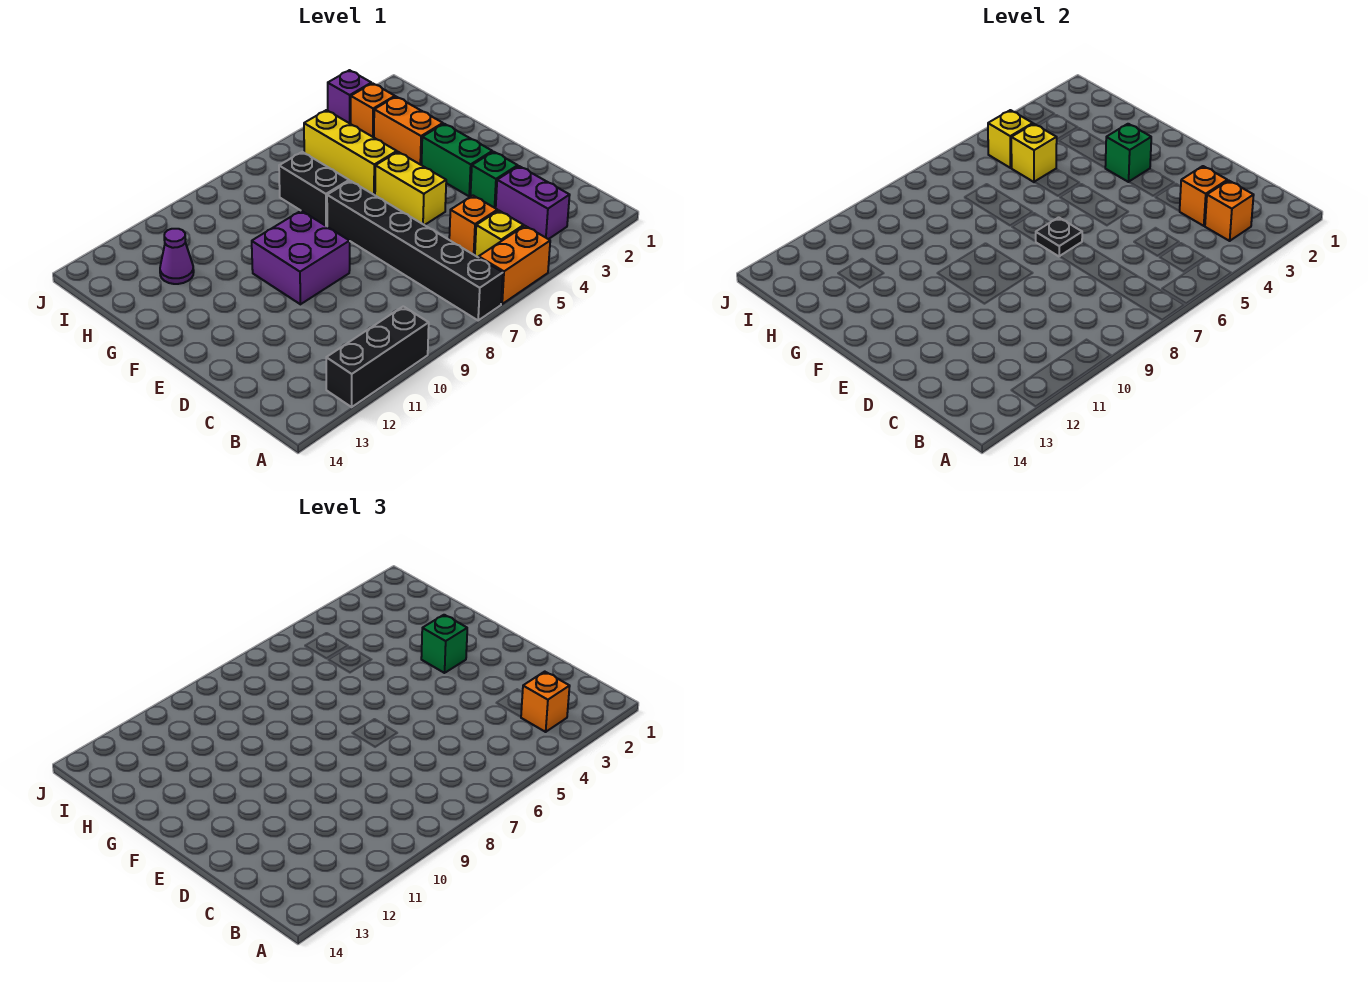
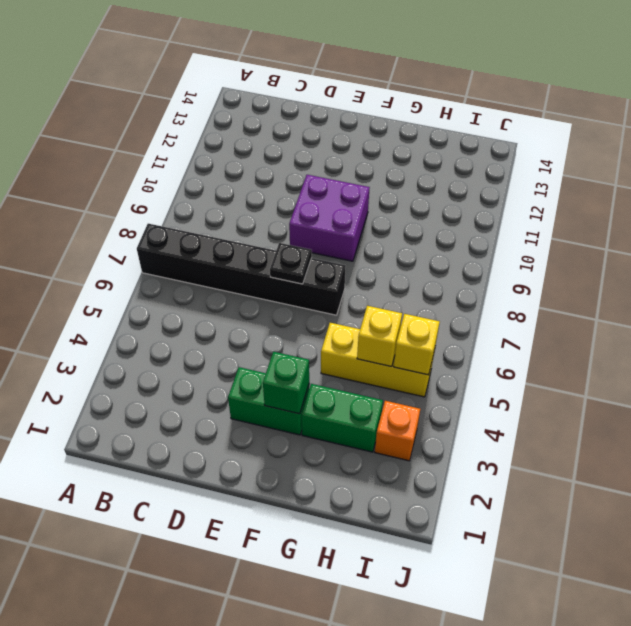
green brick G3:H3 level 1 -> orange brick G3:H3 level 1
none -> orange brick A5:A6 level 1
none -> black brick A10:A12 level 1
none -> purple brick B3:C3 level 1

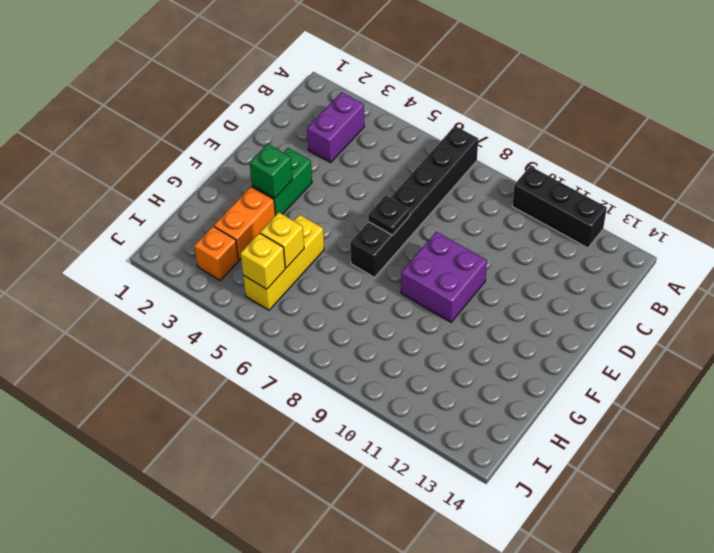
none -> orange brick A5:A6 level 1
none -> yellow brick B5 level 1
none -> orange brick C5 level 1

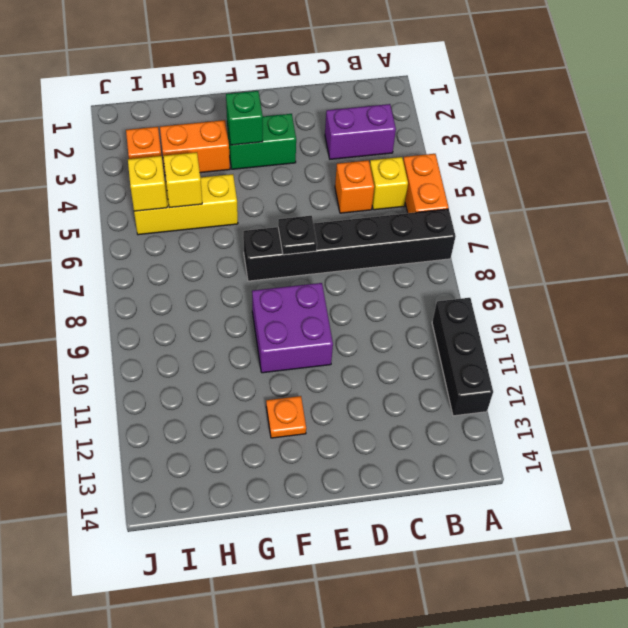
orange plate F12 level 1 -> none
none -> green brick D3 level 1
none -> yellow brick E5:F5 level 1
none -> black brick G7:H7 level 1

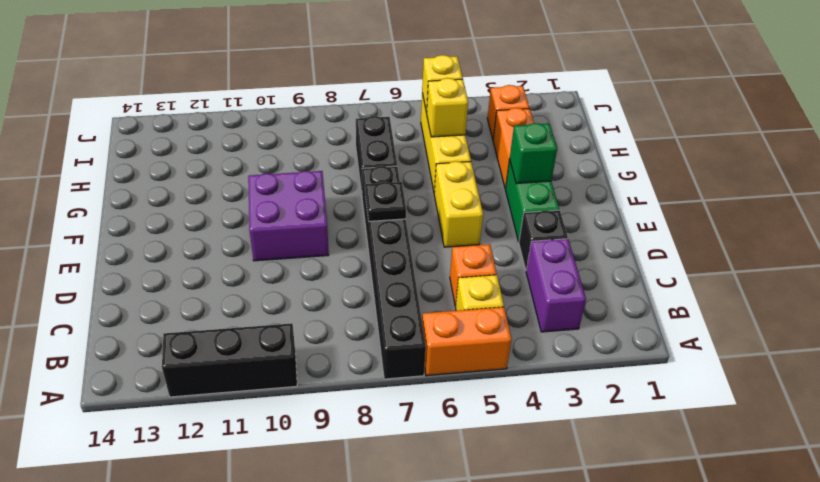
black brick D3 level 1 -> green brick D3 level 1
none -> purple cone H12 level 1
none -> purple brick J3 level 1
none -> orange brick B3 level 2

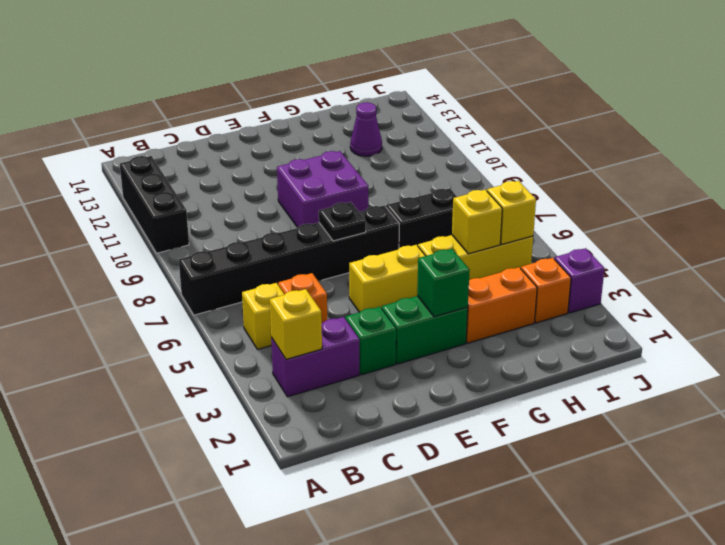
yellow brick B3 level 2 -> orange brick B3 level 2
none -> orange brick A5:A6 level 1
none -> orange brick C3 level 2
none -> orange brick B3 level 3

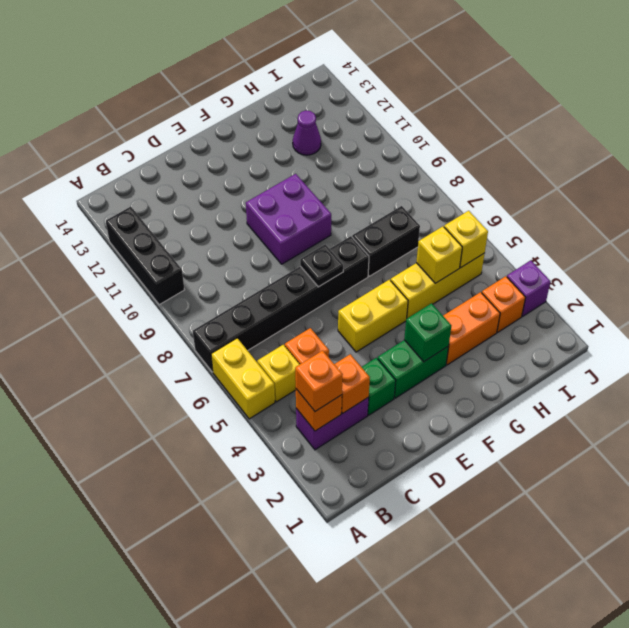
yellow brick A5:A6 level 1 -> orange brick A5:A6 level 1
none -> green brick F3 level 3

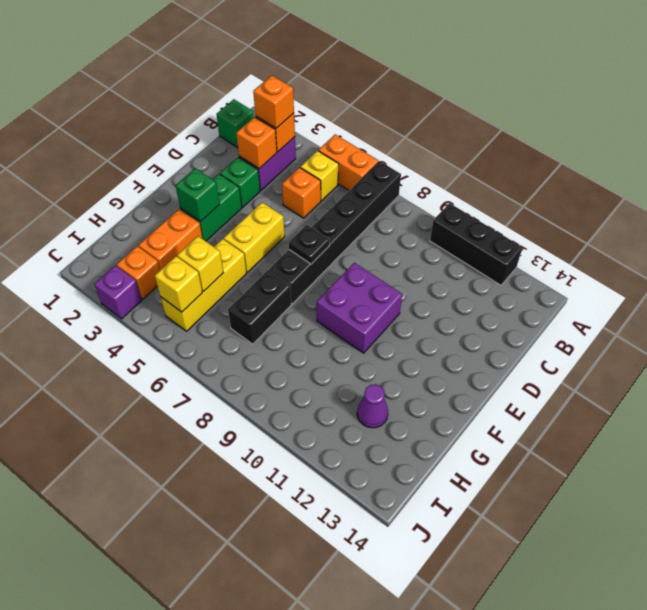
green brick B1 level 1 -> green brick F3 level 3

